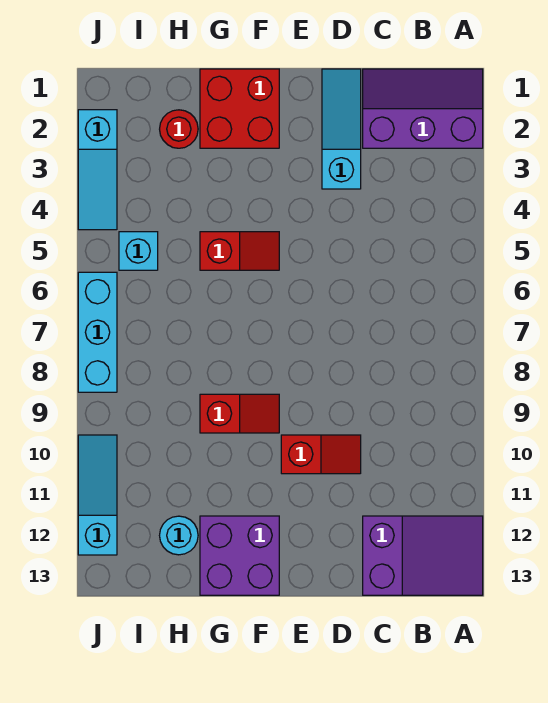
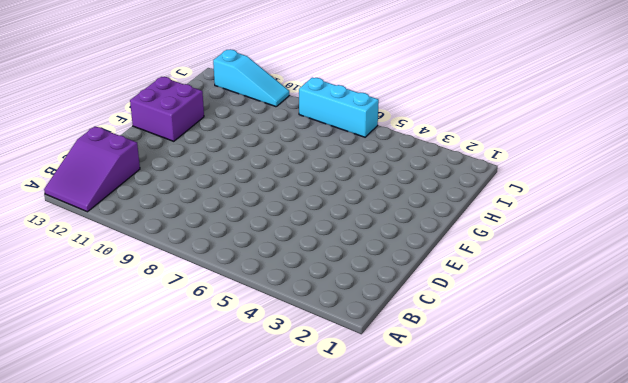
none -> purple slope A1:C2 level 1 top 2
none -> cyan slope D1:D3 level 1 top 3
none -> red slope D10:E10 level 1 top E

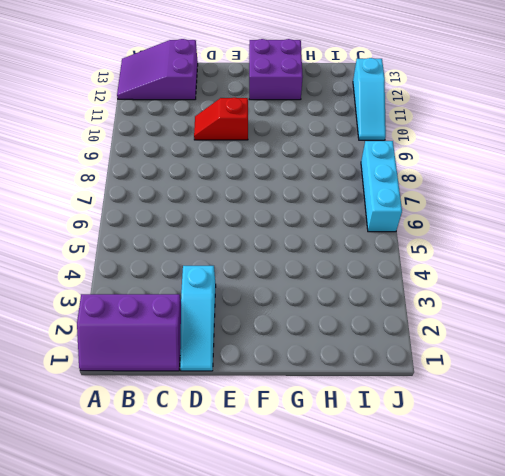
none -> red brick F1:G2 level 1
none -> red slope F5:G5 level 1 top G
none -> red slope F9:G9 level 1 top G

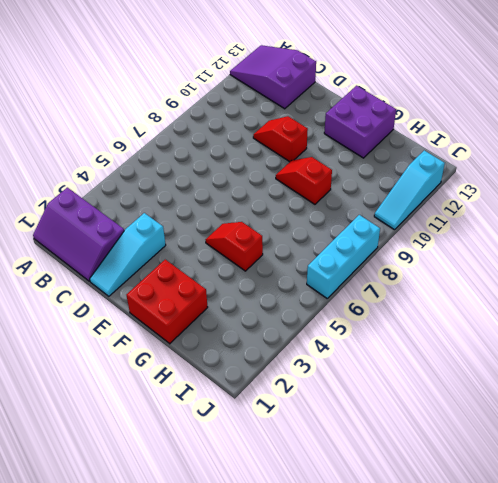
none -> red round brick H2 level 1
none -> cyan round brick H12 level 1
none -> cyan brick I5 level 1

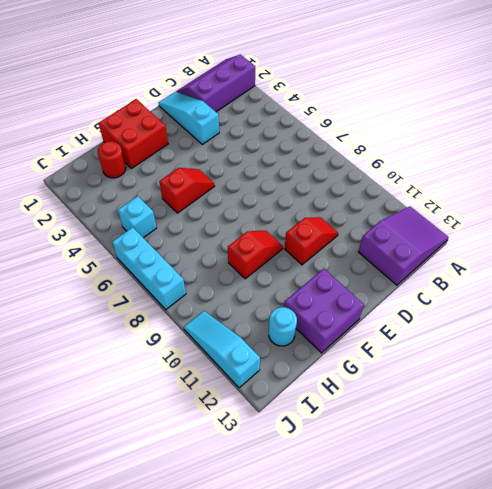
none -> cyan slope J2:J4 level 1 top 2

